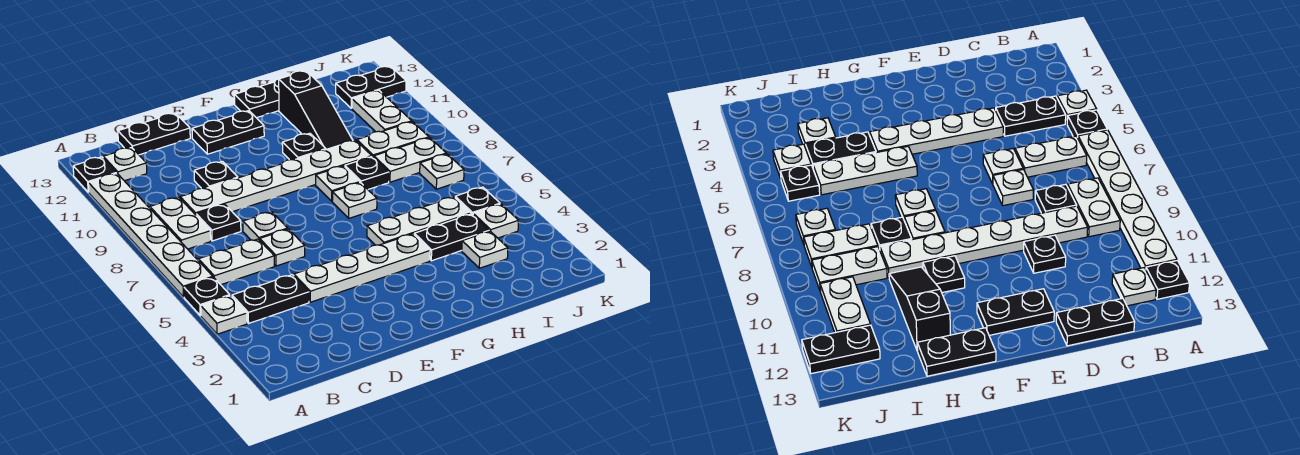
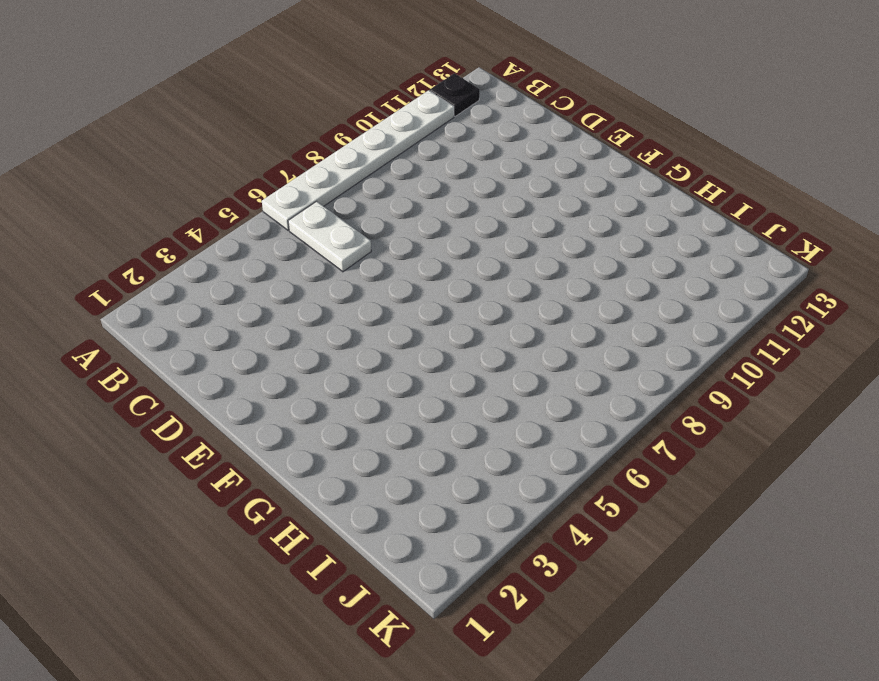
none -> white plate A4 level 1
none -> black plate A5 level 1
none -> black plate B4:C4 level 1
none -> white plate B8:B9 level 1

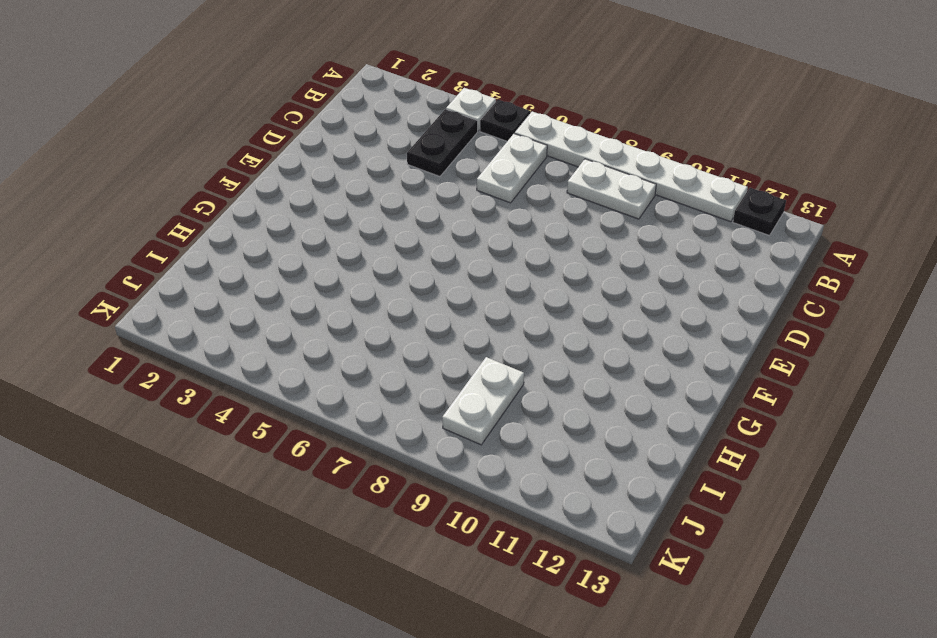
none -> white plate B12 level 1
none -> black plate C8 level 1
none -> white plate C9:H9 level 1
none -> black plate C13:D13 level 1

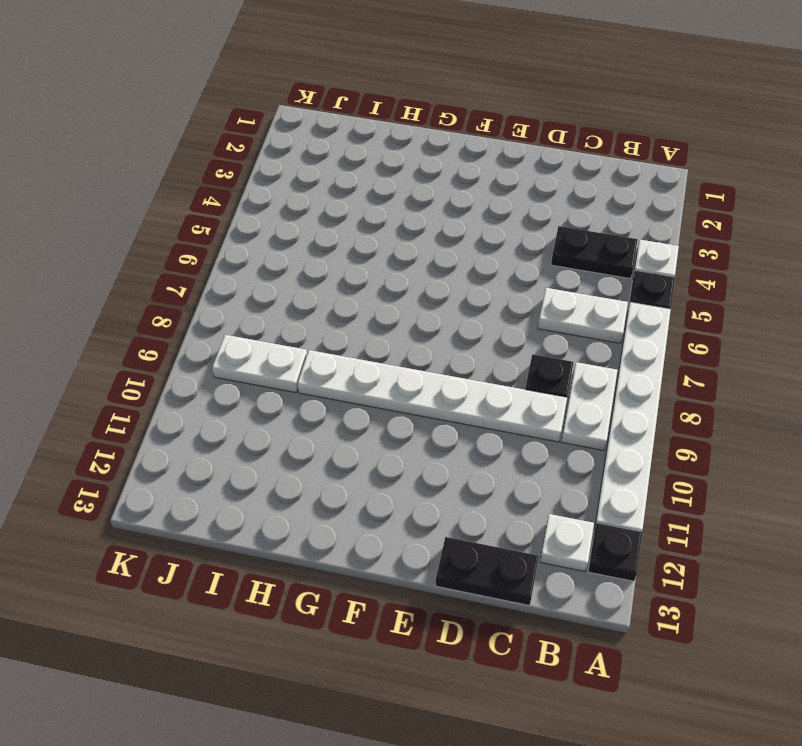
none -> white plate D4:G4 level 1
none -> white plate D6 level 1
none -> white plate D7 level 1
none -> black plate D10 level 1

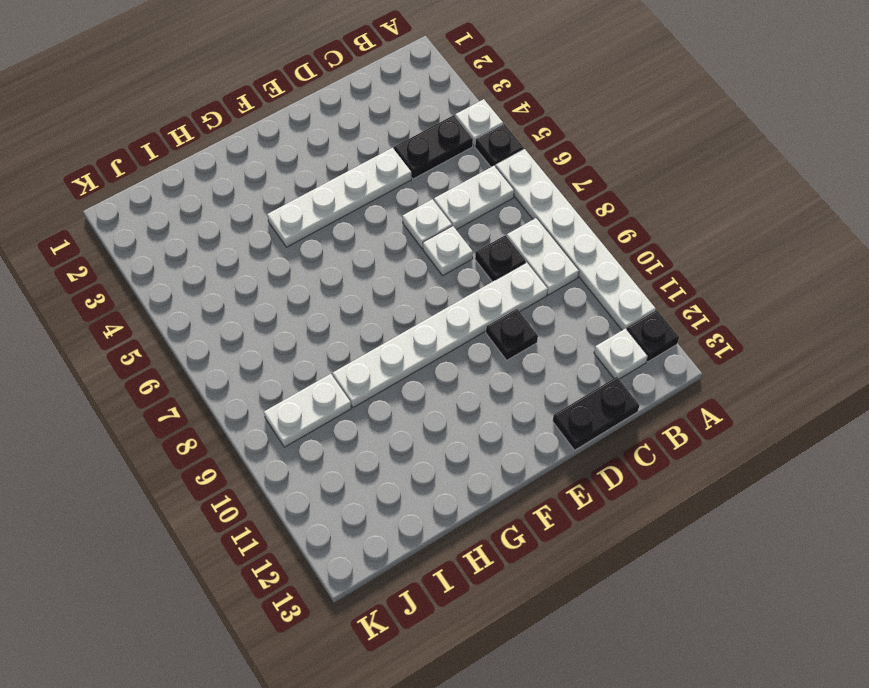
none -> black plate E12:F12 level 1
none -> white plate G5:I5 level 1
none -> white plate G7 level 1
none -> white plate G8 level 1

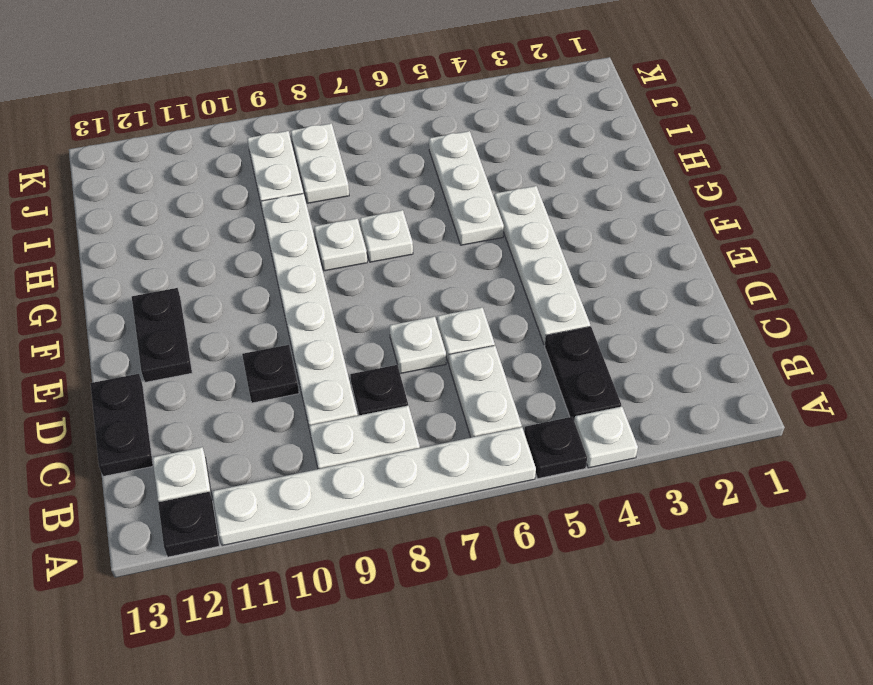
none -> black plate G10 level 1
none -> black plate G13:H13 level 1
none -> black plate H4:I4 level 1
none -> black plate H8 level 1

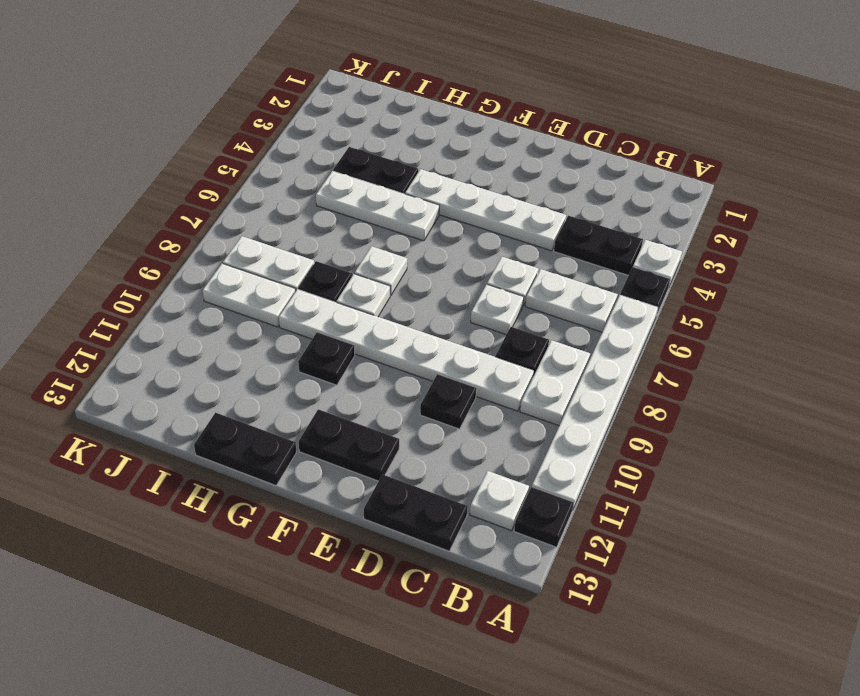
none -> black slope H10:H12 level 1 top 12
none -> white plate I3 level 1
none -> white plate J4 level 1
none -> black plate J5 level 1

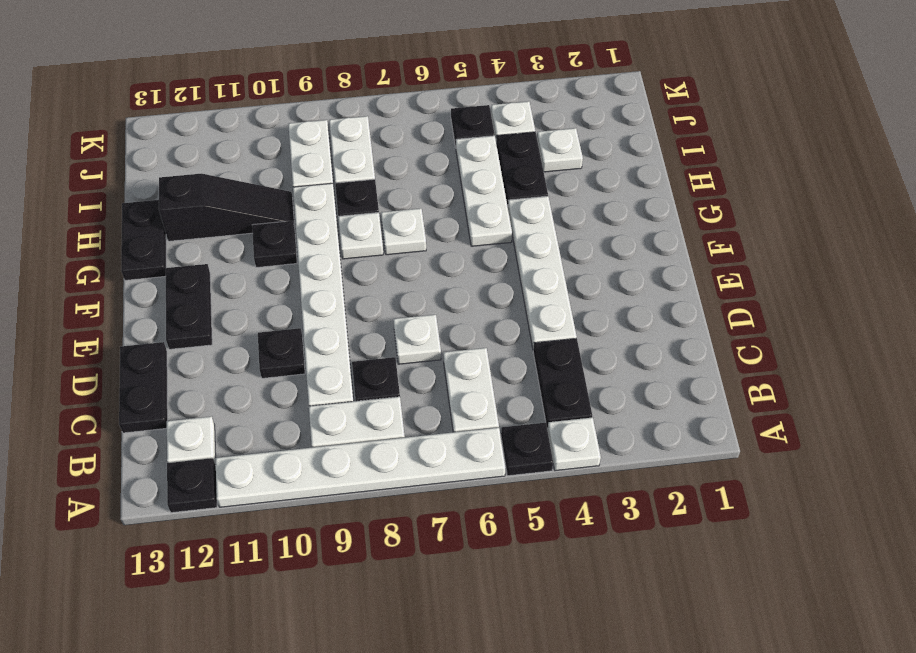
none -> white plate D6 level 1
none -> white plate J7 level 1
none -> white plate J10:J11 level 1
none -> black plate J12:K12 level 1

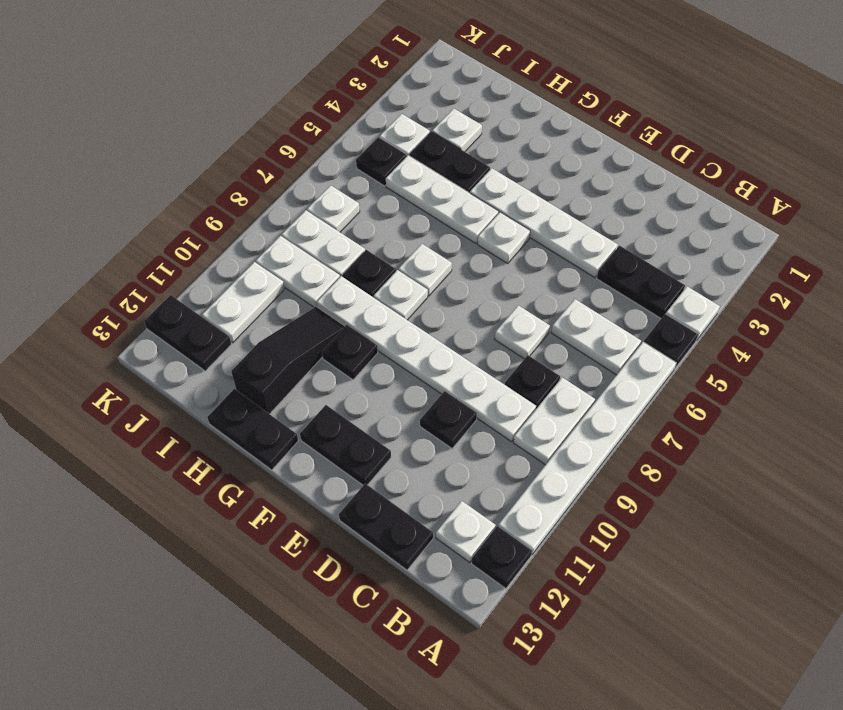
white plate F5 level 1 -> white plate D6 level 1

